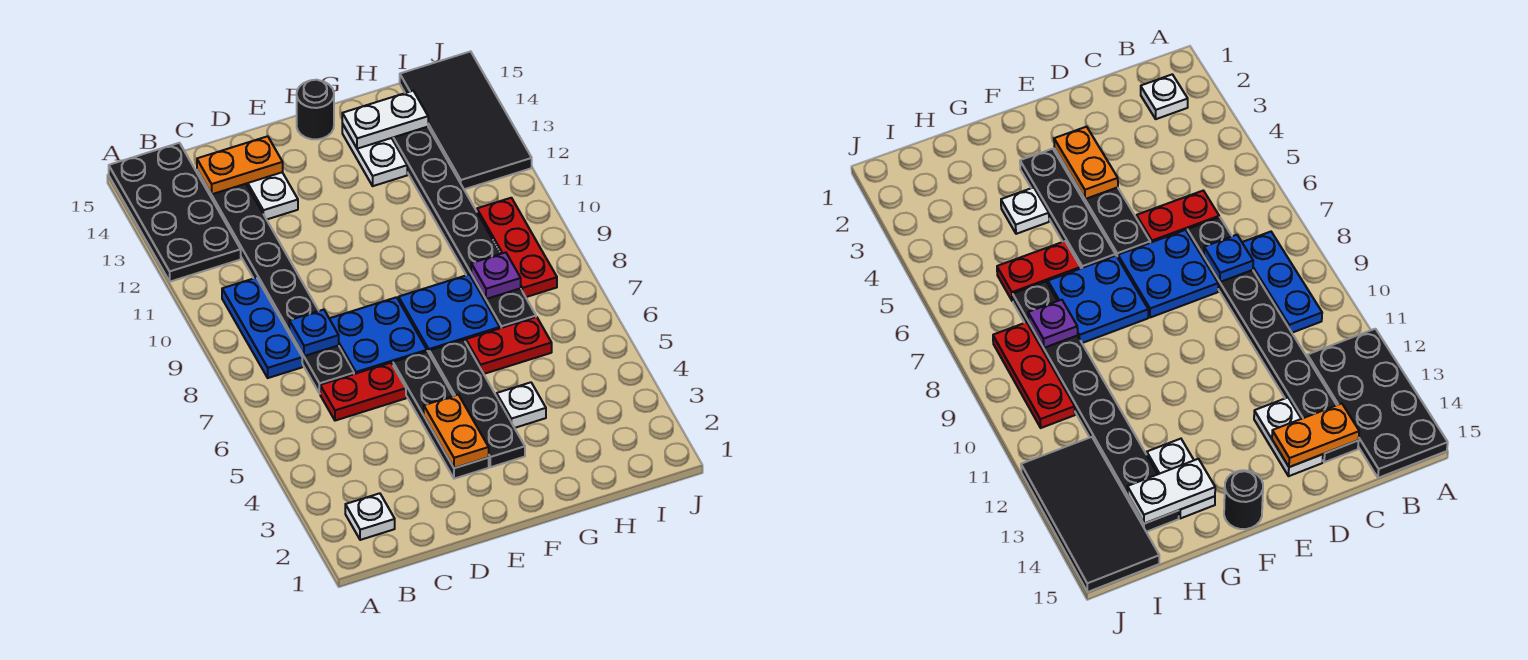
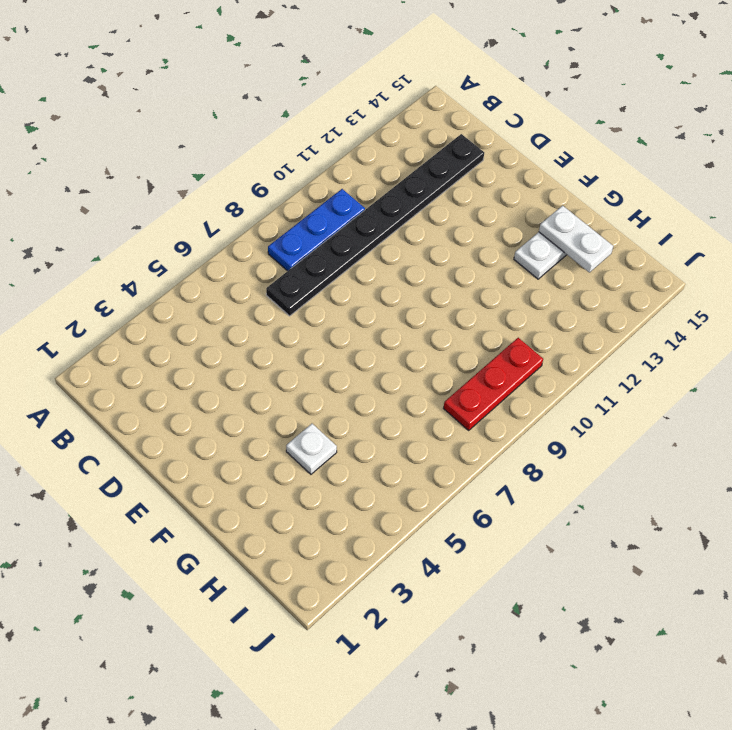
none -> black plate A12:B15 level 1
none -> white plate B2 level 1
none -> red plate C6:D6 level 1

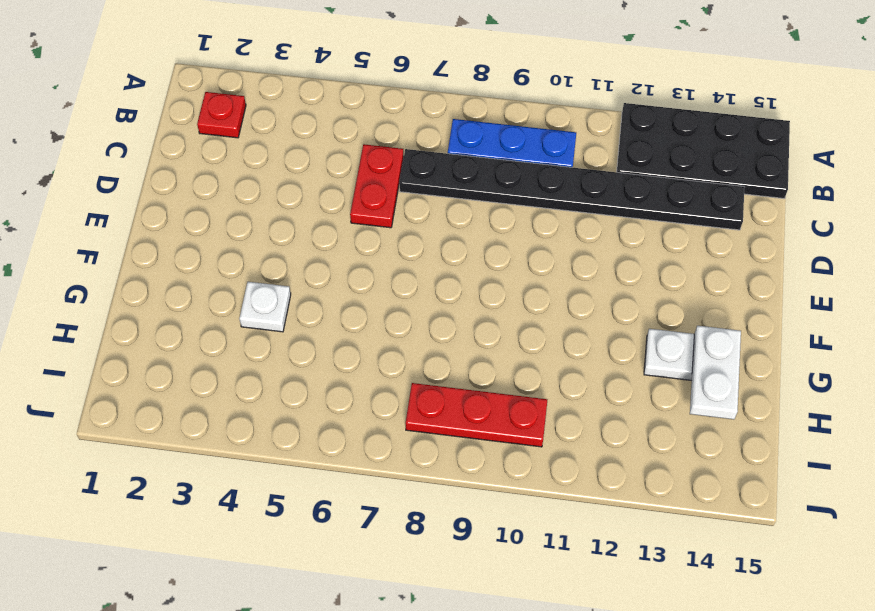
red plate B2 level 1 -> white plate B2 level 1
none -> blue plate D7:E8 level 1
none -> white plate D13:D14 level 1
none -> black plate E3:E6 level 1

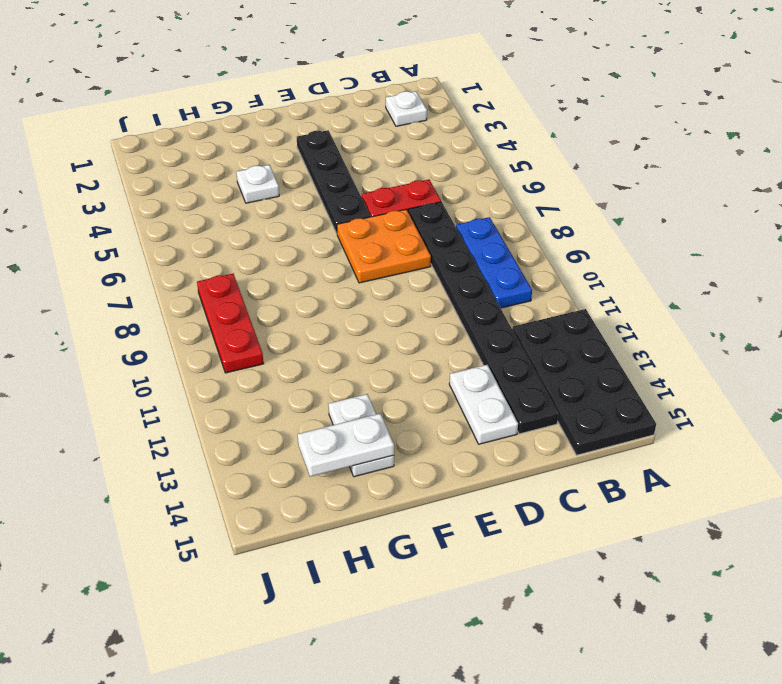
orange plate D7:E8 level 1 -> blue plate D7:E8 level 1
none -> black plate F3:F6 level 1
none -> blue plate F7:G8 level 1
none -> black round brick F15 level 1

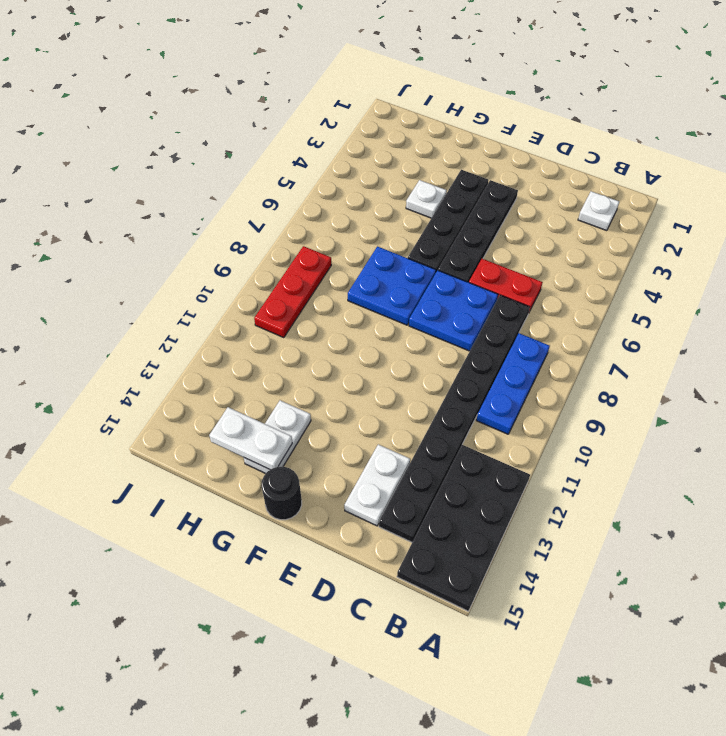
none -> red plate G6:H6 level 1
none -> black plate H7:H14 level 1
none -> black tile I12:J15 level 1

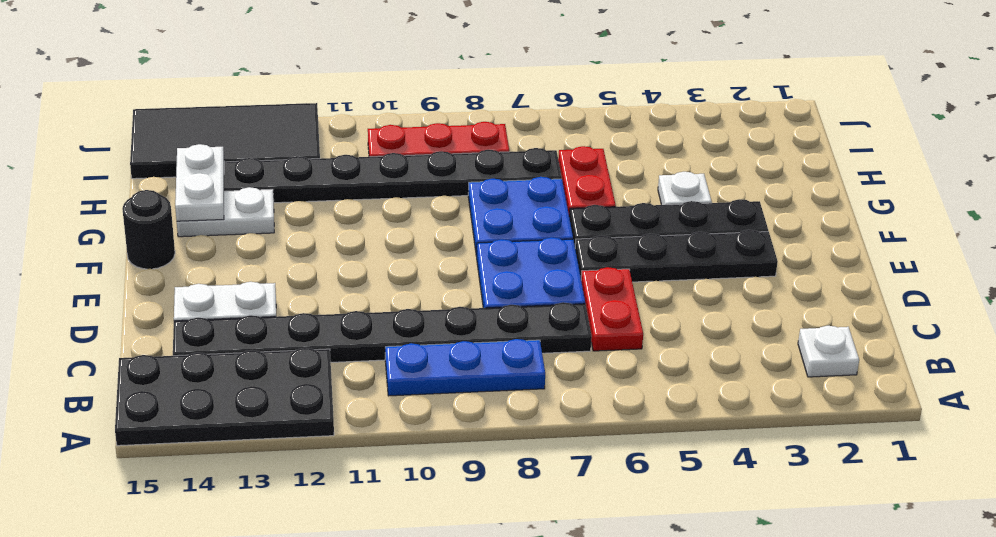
none -> blue plate C8 level 2
none -> orange plate C14:D14 level 2
none -> orange plate E3:E4 level 2

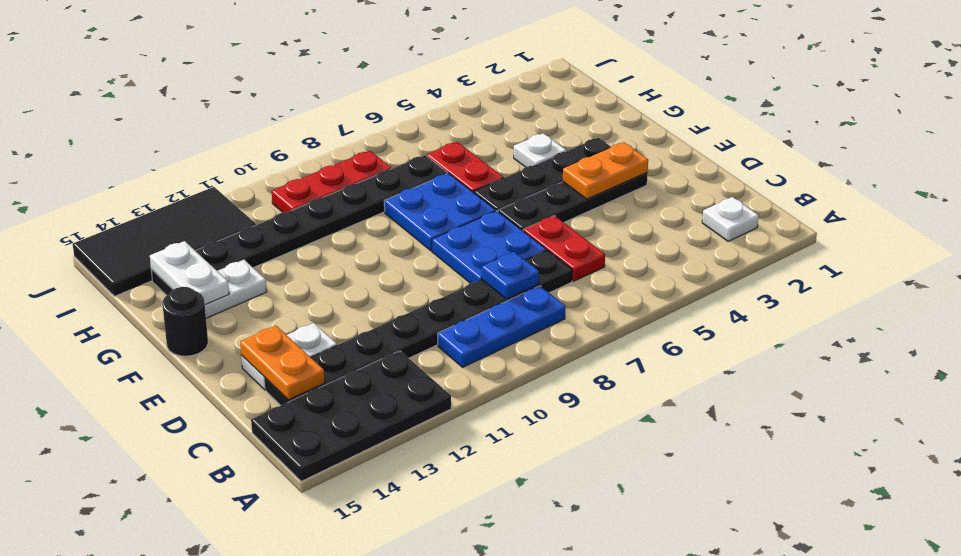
none -> purple plate H8 level 2

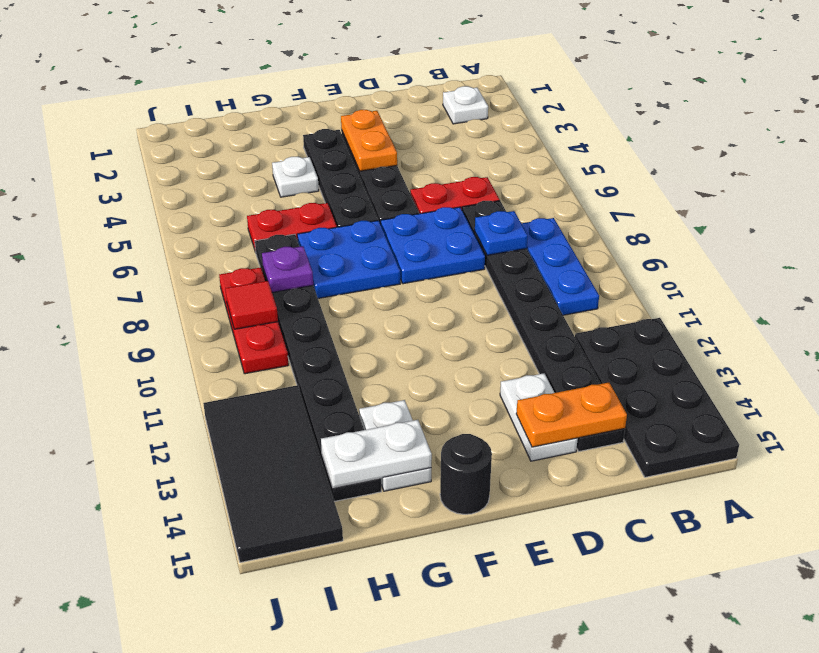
red tile I9 level 2 -> none

